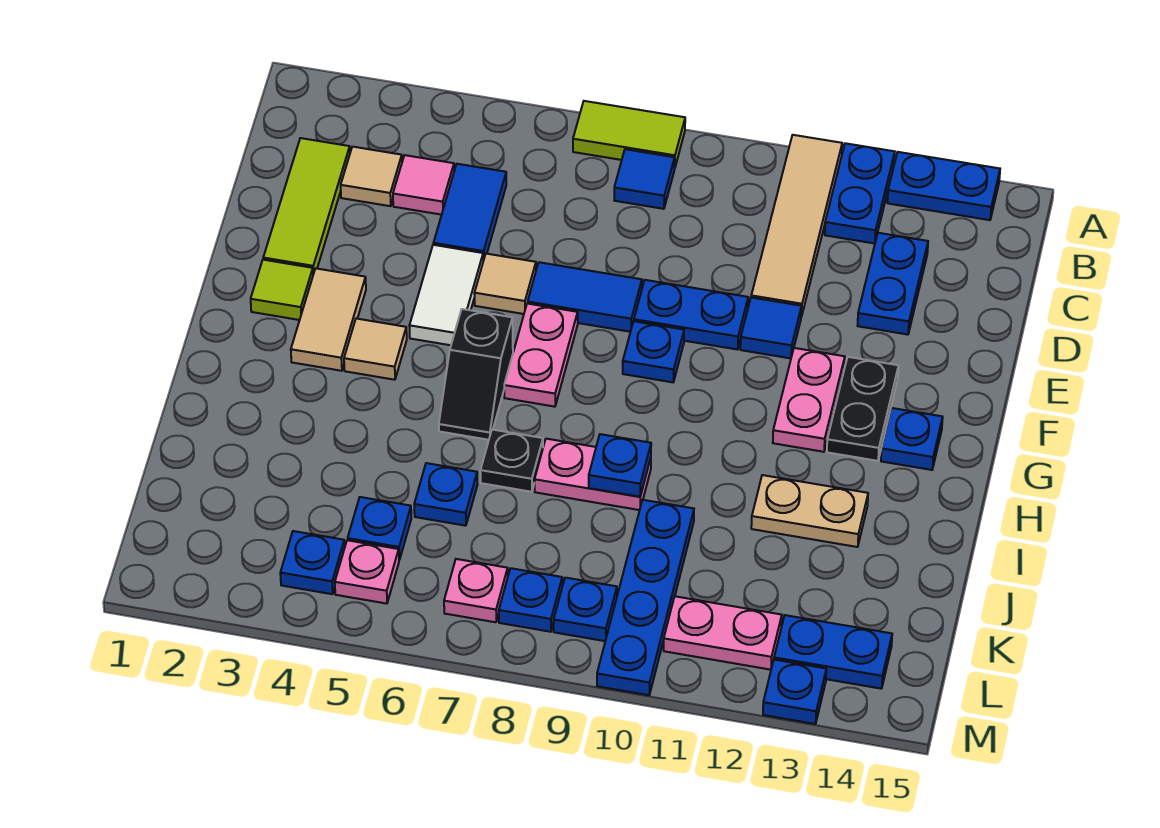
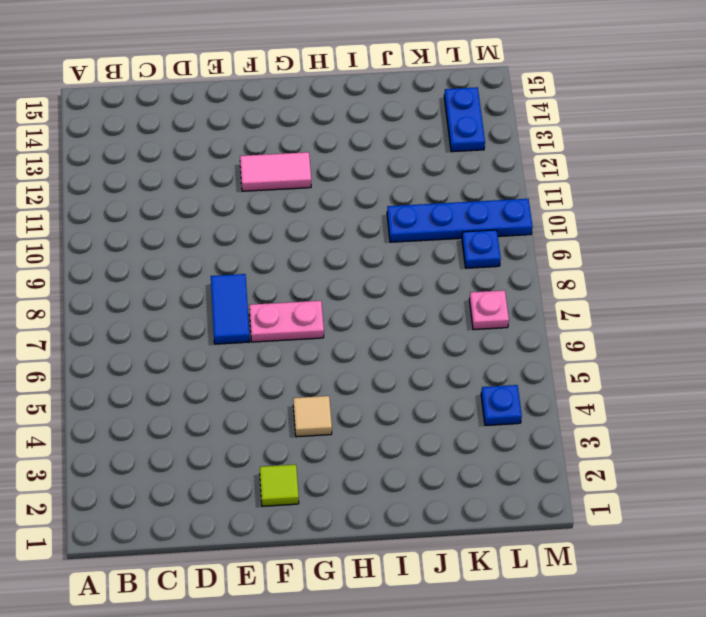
pink tile F12:G12 level 1 -> pink plate F12:G12 level 1
none -> lime tile A7:A8 level 1
none -> tan tile A11:D11 level 1
none -> blue plate A12:B12 level 1
none -> blue plate A13:A14 level 1

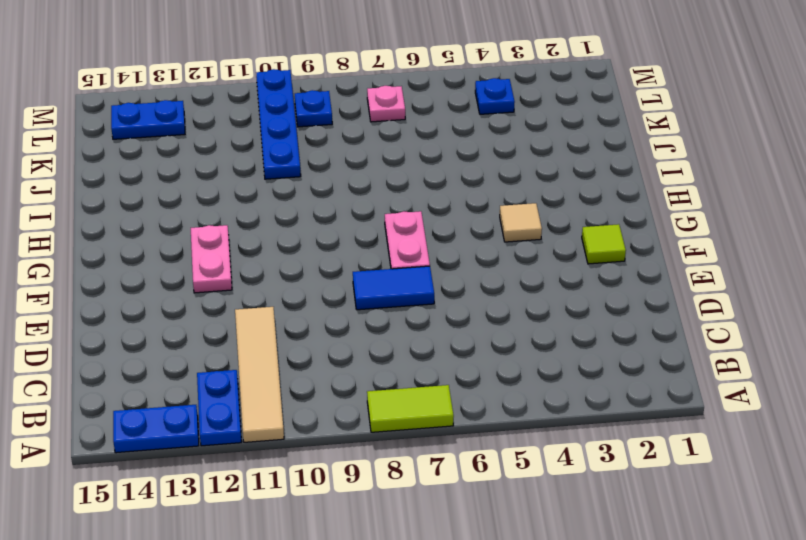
none -> blue tile B8 level 1
none -> lime tile C2:E2 level 1
none -> tan tile C3 level 1
none -> pink tile C4 level 1

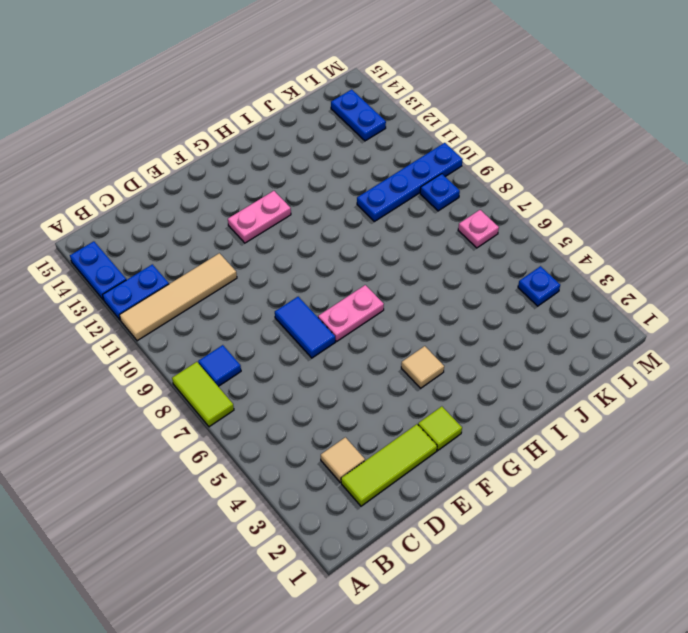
none -> pink tile C4 level 1
none -> blue tile C5:D5 level 1
none -> blue plate C13:D13 level 1
none -> white tile E5:F5 level 1

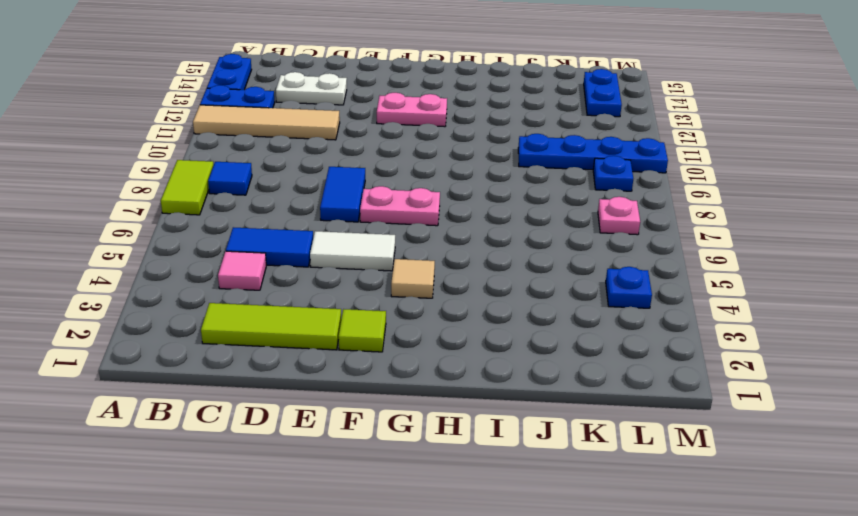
white plate C13:D13 level 1 -> blue plate C13:D13 level 1
none -> tan tile C3 level 1
none -> tan tile E6 level 1
none -> blue plate E9:E10 level 1
none -> blue tile E11 level 1

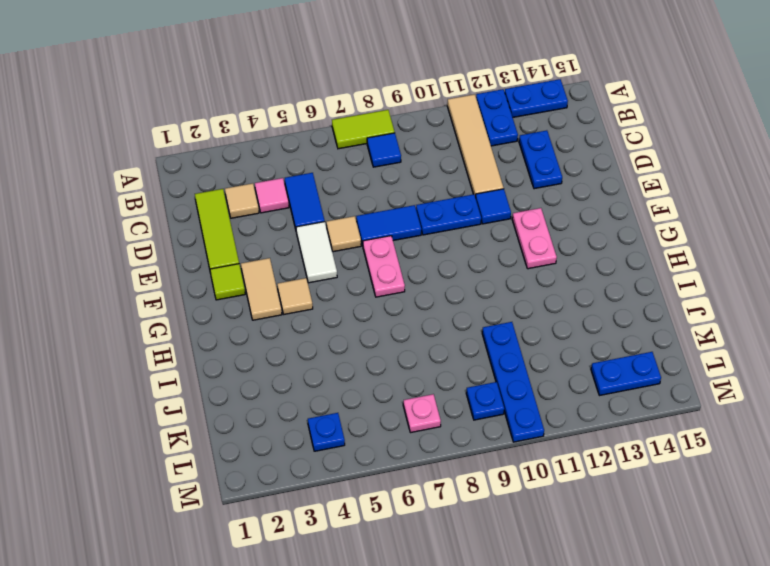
none -> blue plate F9 level 1
none -> black plate F13:G13 level 1
none -> black slope G6:H6 level 1 top G
none -> blue plate G14 level 1

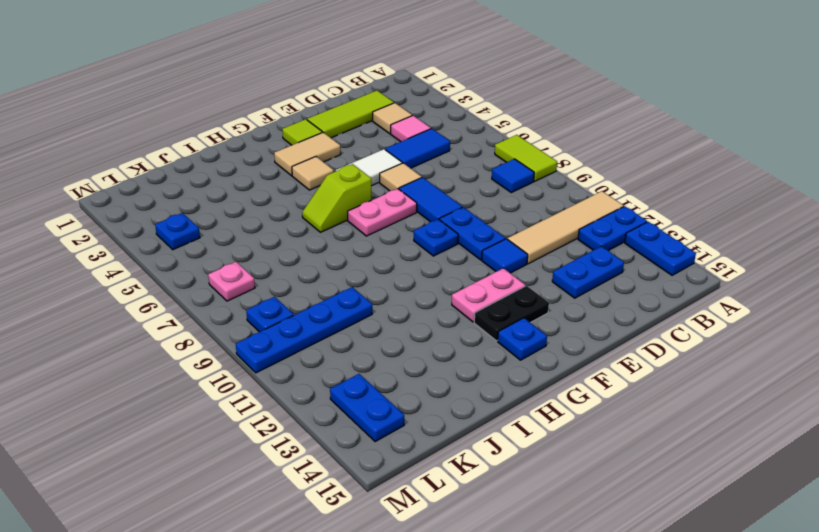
lime slope G6:H6 level 1 top G -> black slope G6:H6 level 1 top G
none -> black plate I7 level 1
none -> pink plate I8:I9 level 1
none -> tan plate I12:I13 level 1
none -> blue plate J6 level 1

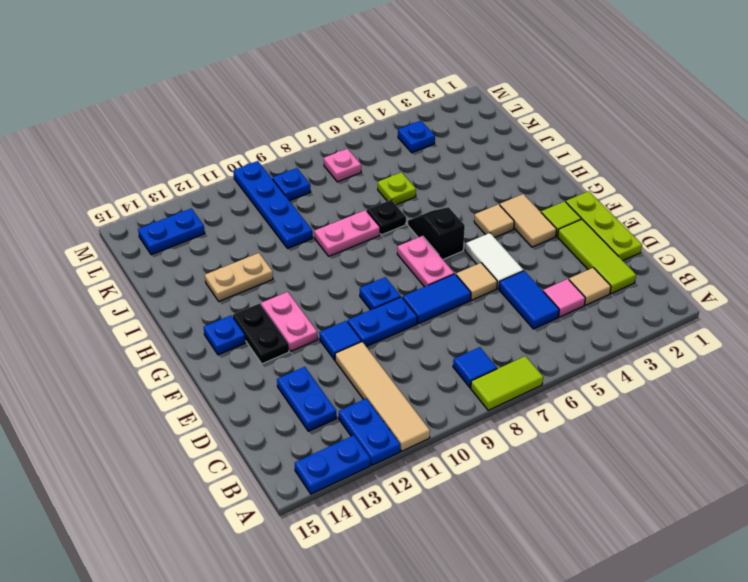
lime plate D1:F1 level 1 -> none
lime plate J6 level 1 -> blue plate J6 level 1
none -> blue plate K5 level 1
none -> pink plate L5 level 1
none -> blue plate L8 level 1
none -> pink plate L11:L12 level 1

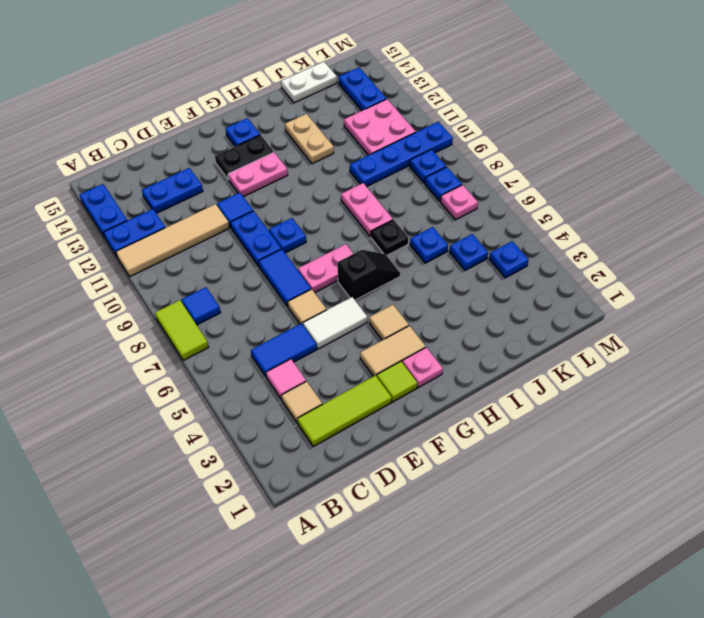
pink plate G2 level 1 -> pink plate L5 level 1
white plate J15:K15 level 1 -> none
pink plate K11:L12 level 1 -> pink plate L11:L12 level 1
none -> blue plate M13 level 1
none -> blue plate I9 level 2

